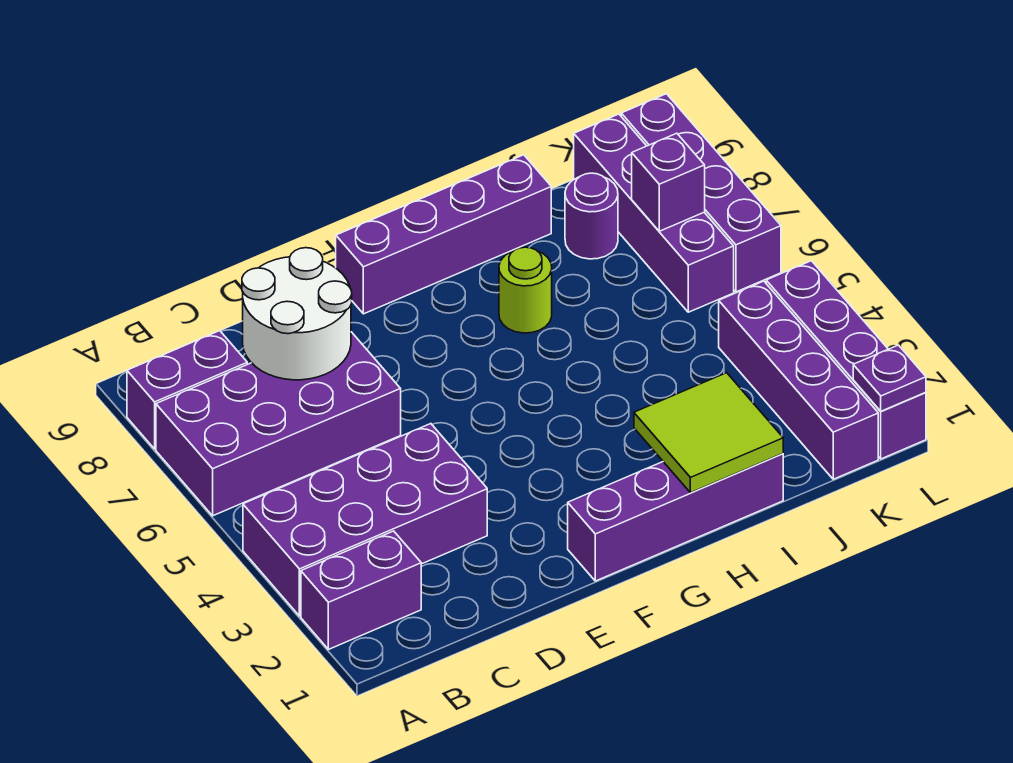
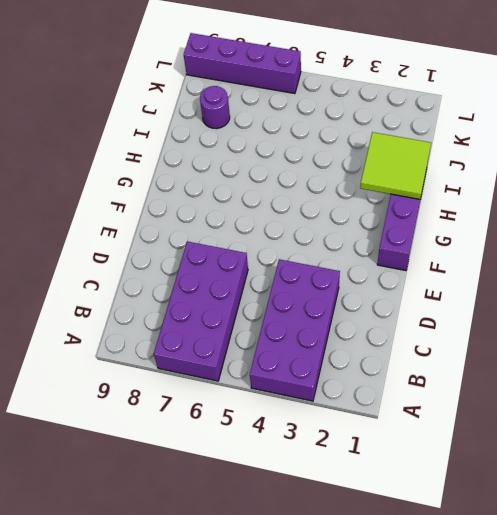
none -> purple brick A2:B2 level 1
none -> purple brick A8:B8 level 1
none -> purple brick F9:I9 level 1

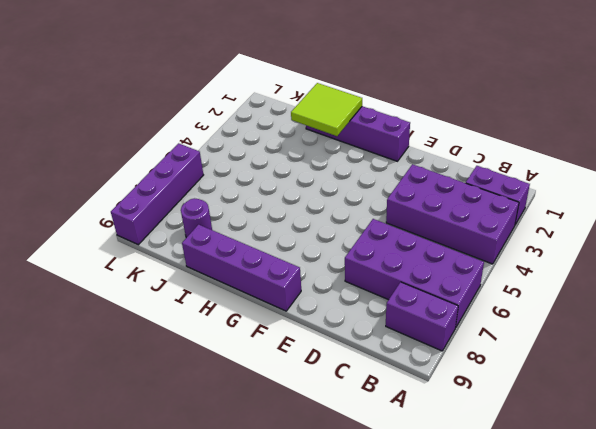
none -> lime round brick H7 level 1
none -> purple brick K1:K4 level 1
none -> purple brick K6:K9 level 1

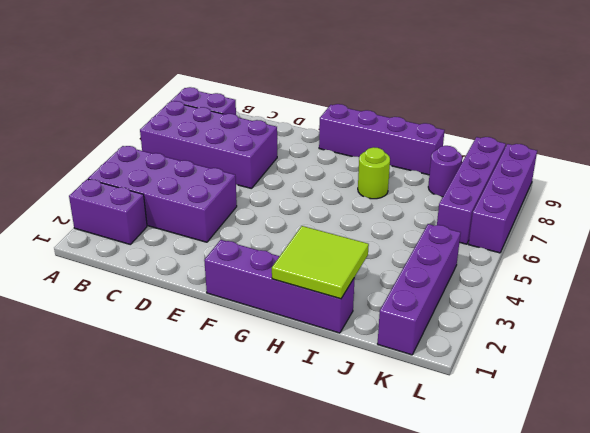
none -> purple brick L1:L4 level 1
none -> white round brick C7:D8 level 2
none -> purple brick K7 level 2

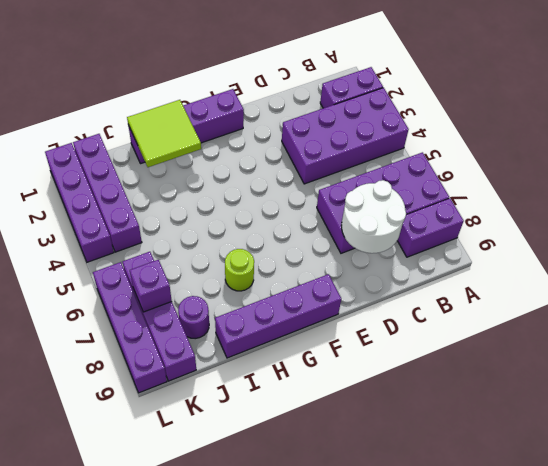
none -> purple plate L1 level 2

